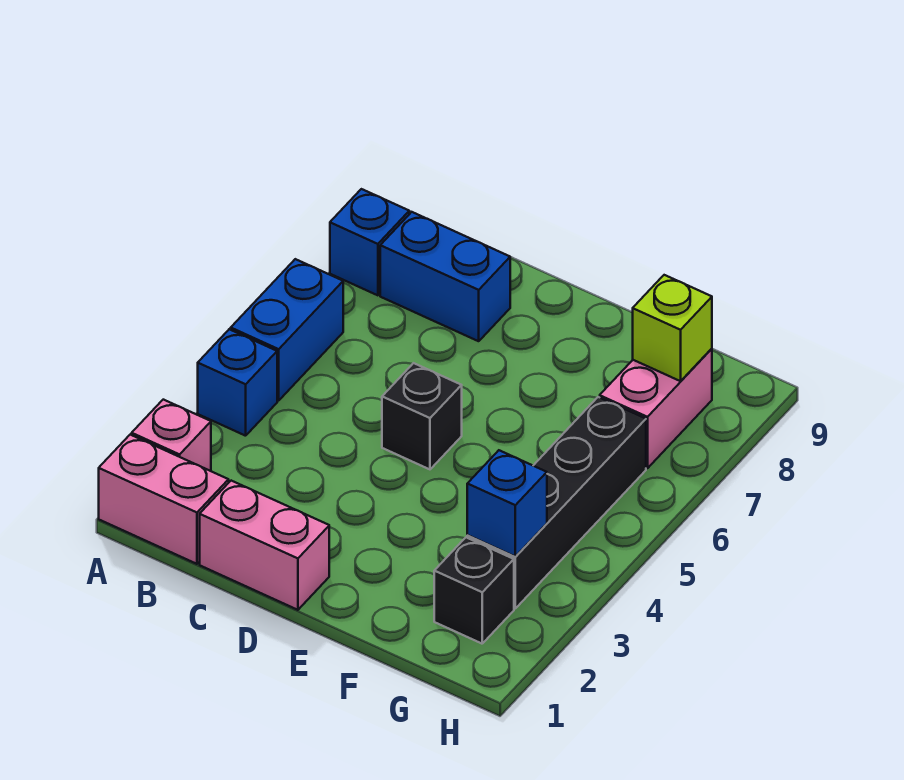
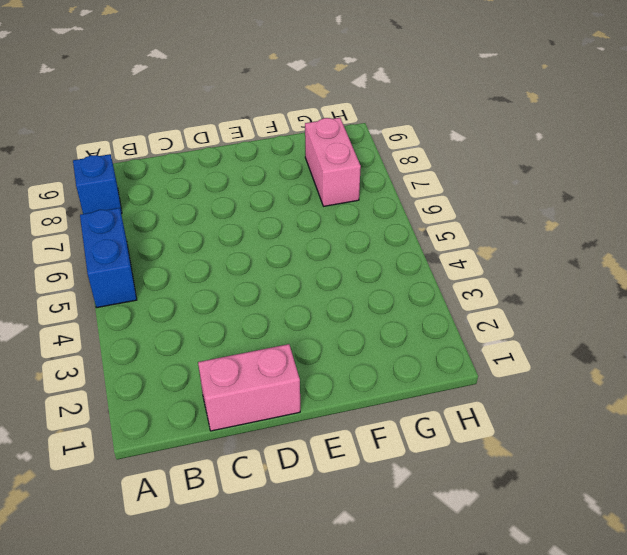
none -> pink brick A1:B1 level 1
none -> pink brick A2 level 1
none -> blue brick A4 level 1

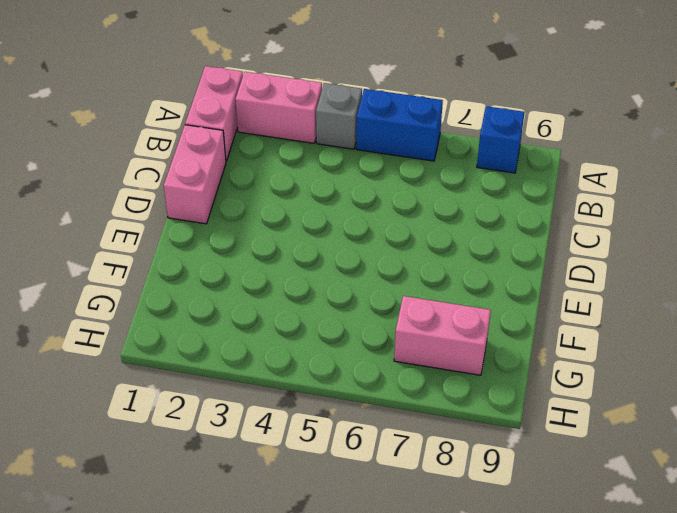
pink brick A2:A3 level 1 -> pink brick A2 level 1
grey brick A4 level 1 -> blue brick A4 level 1
none -> blue brick B8:C8 level 1
none -> black brick D5 level 1
none -> black brick G2 level 1

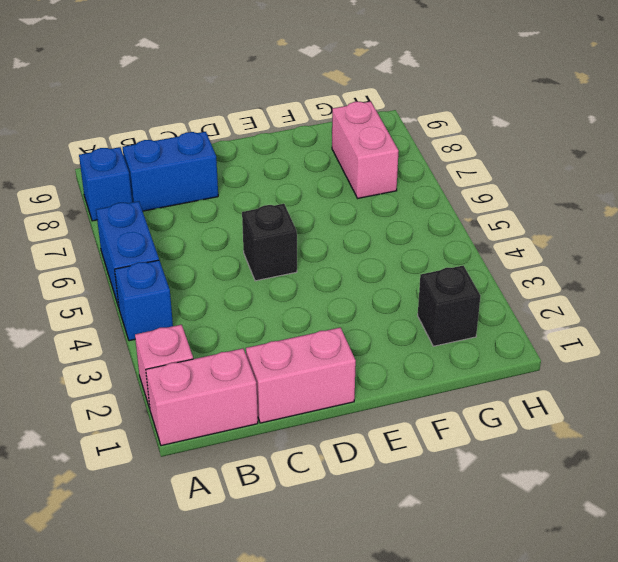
none -> black brick G3:G6 level 1
none -> blue brick G3 level 2
none -> lime brick G8 level 2

